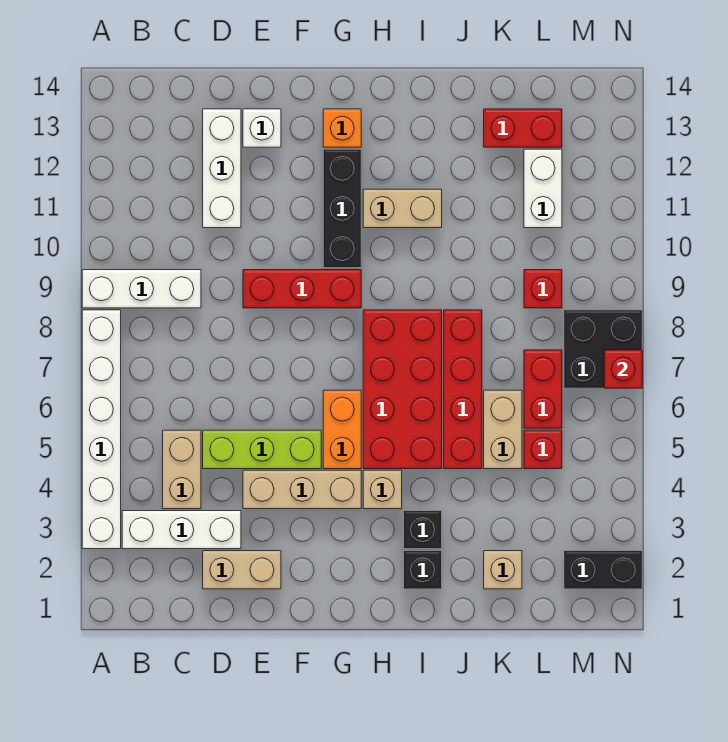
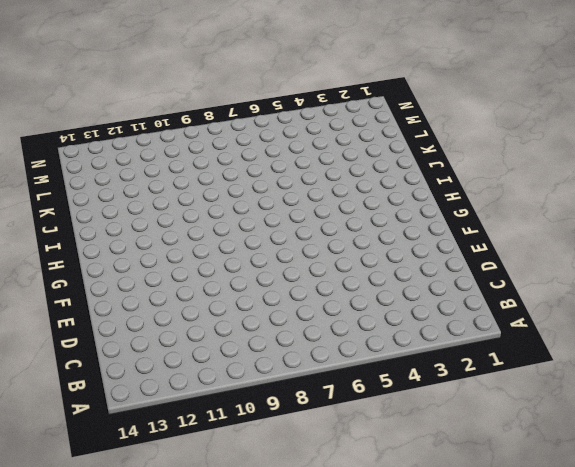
none -> white brick A3:A8 level 1
none -> white brick A9:C9 level 1
none -> white brick B3:D3 level 1

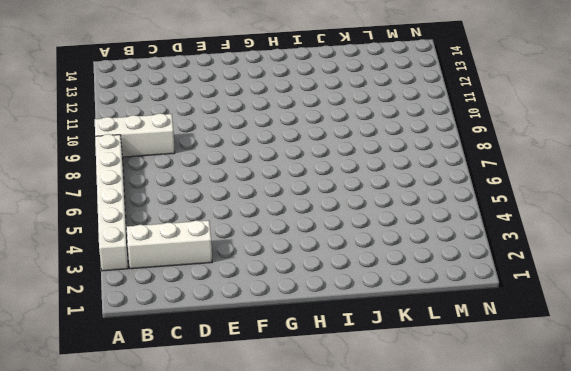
none -> tan brick C4:C5 level 1
none -> tan brick D2:E2 level 1
none -> lime brick D5:F5 level 1

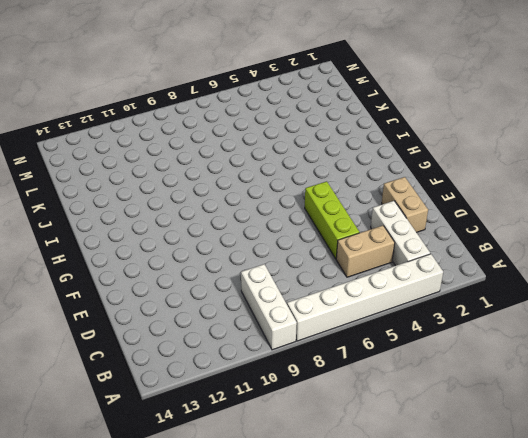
none -> white brick D11:D13 level 1
none -> tan brick E4:G4 level 1
none -> red brick E9:G9 level 1

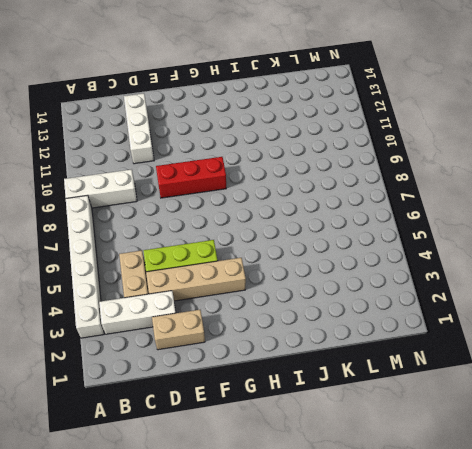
tan brick D4:G4 level 1 -> tan brick E4:G4 level 1
none -> white brick E13 level 1
none -> orange brick G5:G6 level 1
none -> black brick G10:G12 level 1

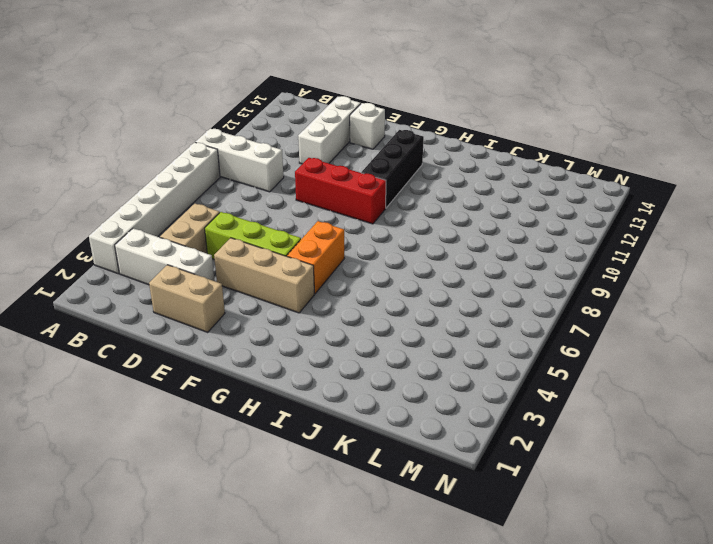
none -> orange brick G13 level 1
none -> tan brick H4 level 1
none -> red brick H5:I8 level 1

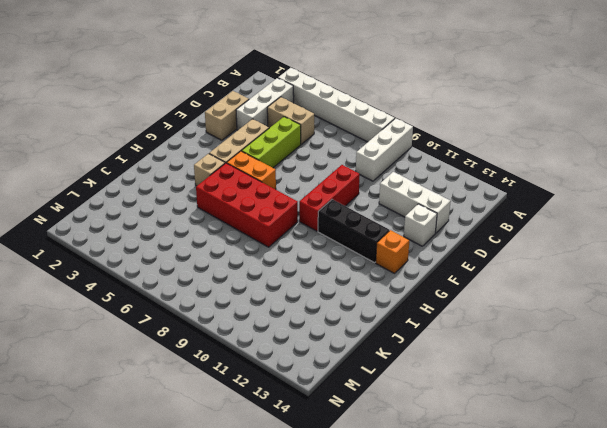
none -> tan brick H11:I11 level 1
none -> black brick I2 level 1
none -> black brick I3 level 1

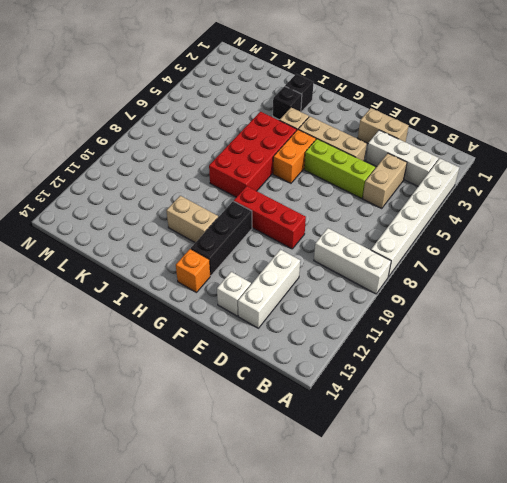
none -> red brick J5:J8 level 1
none -> tan brick K2 level 1
none -> tan brick K5:K6 level 1

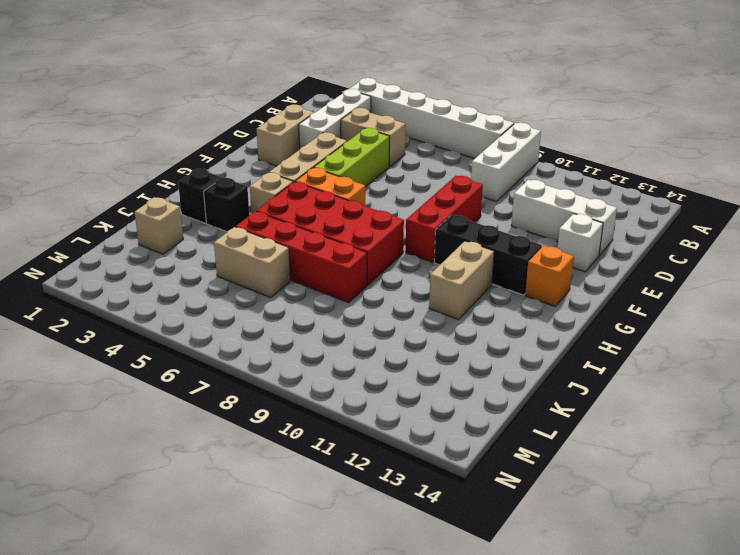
none -> red brick K13:L13 level 1
none -> red brick L5 level 1
none -> red brick L6:L7 level 1

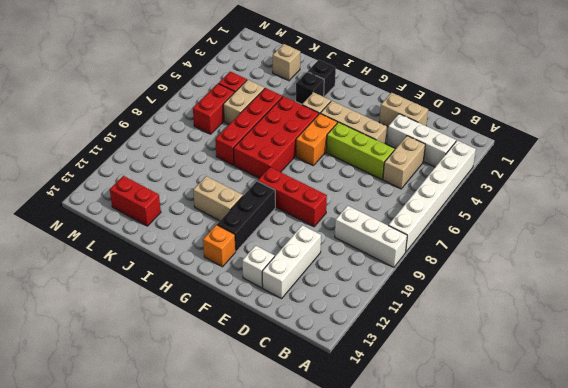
none -> red brick L9 level 1
none -> white brick L11:L12 level 1
none -> black brick M2:N2 level 1

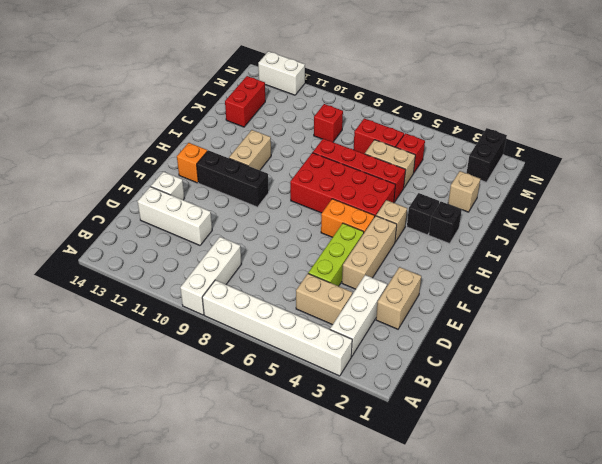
white brick N12:N13 level 1 -> white brick L11:L12 level 1
none -> red brick E9:G9 level 1
none -> black brick M7:N8 level 1
none -> red brick N7 level 2

